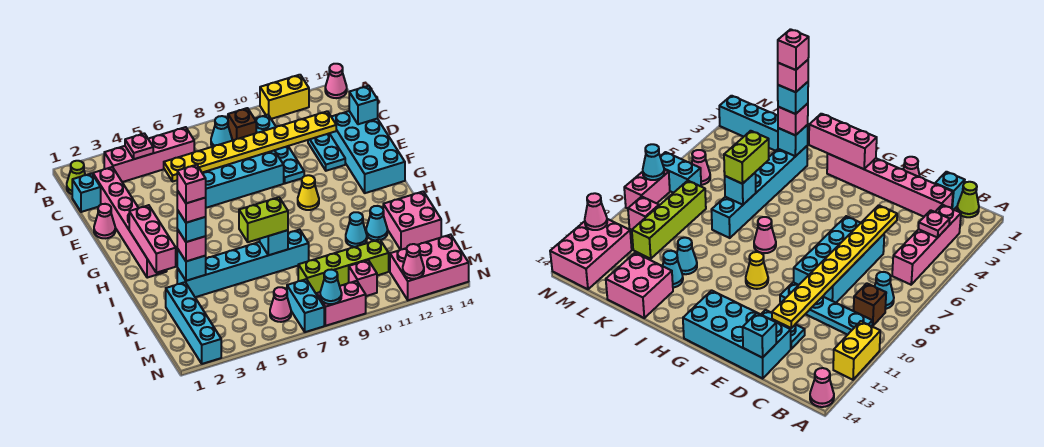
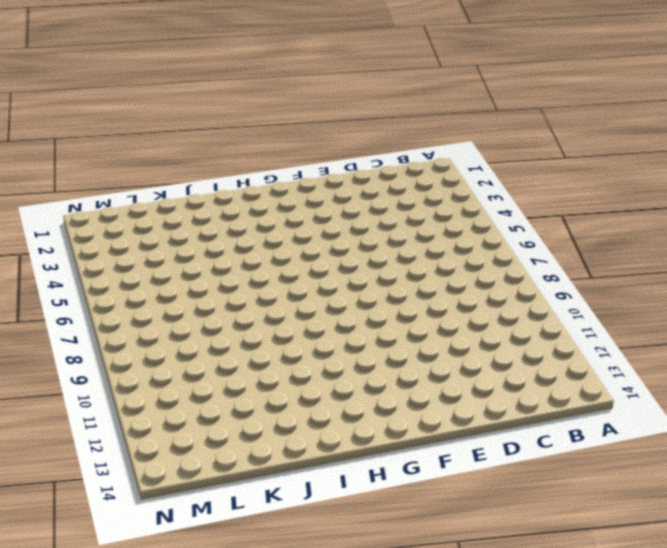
none -> yellow brick A11:A12 level 1
none -> pink cone A14 level 1
none -> lime cone B1 level 1
none -> pink brick B3:B6 level 1

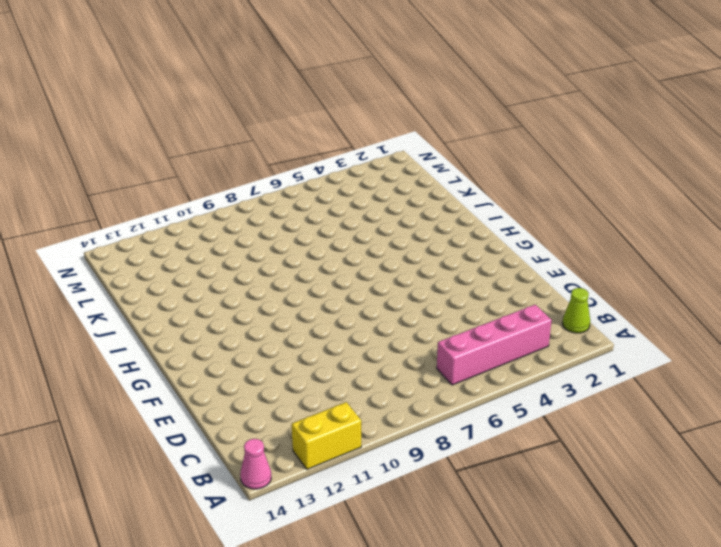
none -> cyan cone B8 level 1
none -> brown brick B9 level 1
none -> cyan plate B10:E10 level 1
none -> cyan brick C1 level 1

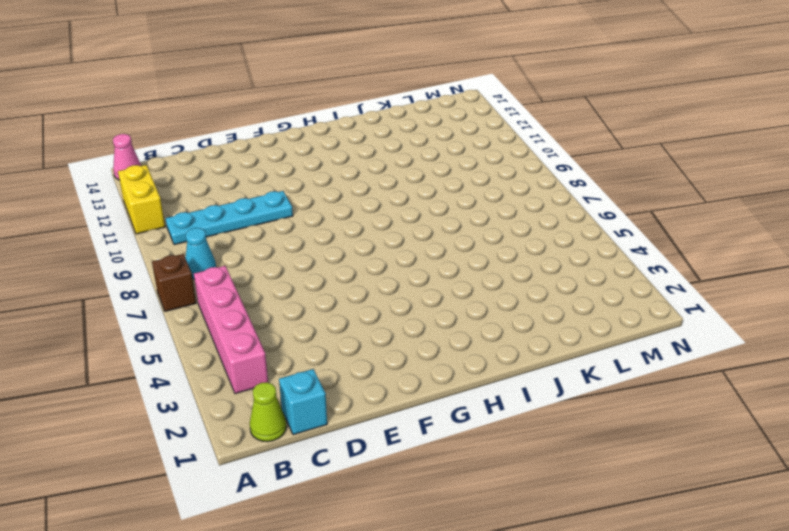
brown brick A7 level 1 -> brown brick B9 level 1
none -> pink brick C2:H2 level 1
none -> cyan brick D6:E9 level 1
none -> cyan plate D12:E12 level 1
none -> cyan brick D13:G14 level 1

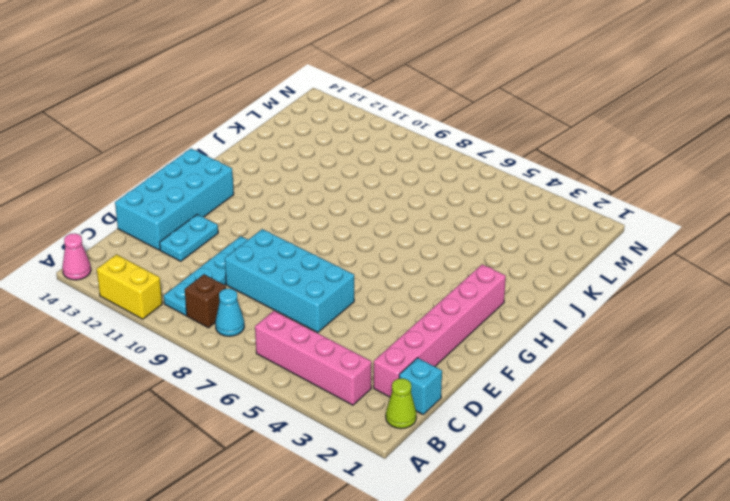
none -> pink cone E1 level 1
none -> yellow cone G10 level 1
none -> pink cone H8 level 1
none -> cyan brick J3:J8 level 1

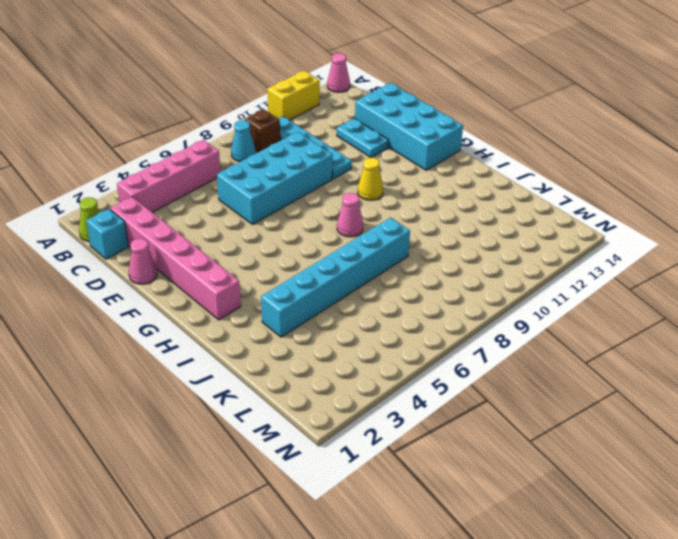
none -> cyan cone J11 level 1
none -> cyan cone J12 level 1
none -> pink brick J13:K14 level 1
none -> cyan brick K2:N2 level 1

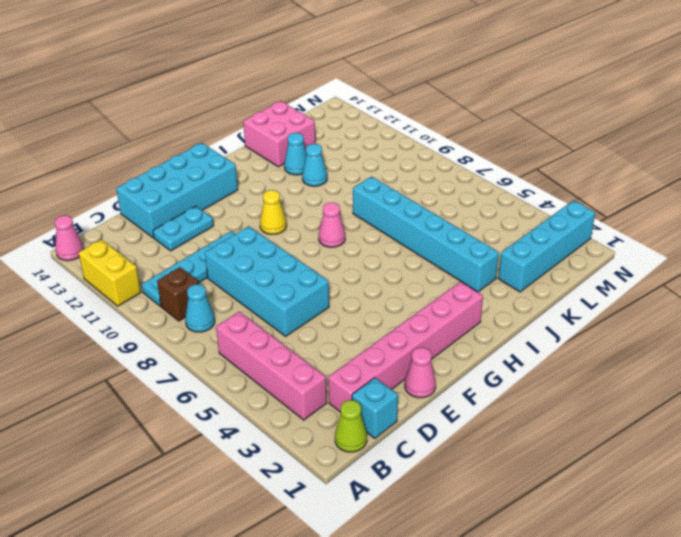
none -> lime brick L8:L11 level 1
none -> pink cone M6 level 1
none -> cyan brick M7:N7 level 1
none -> pink brick M10 level 1

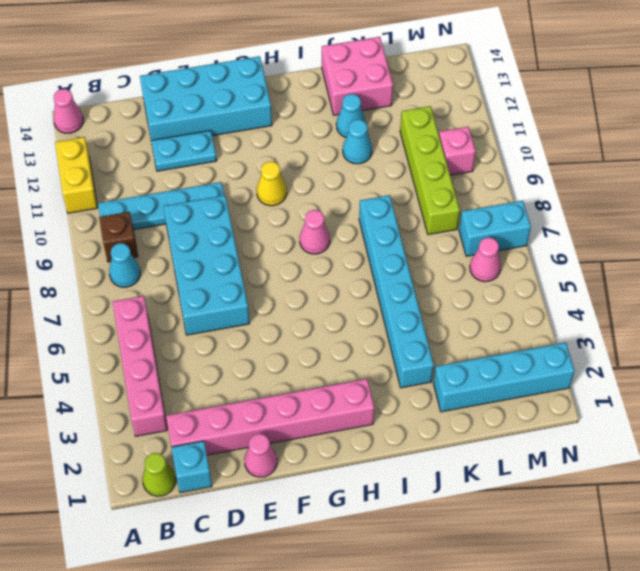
none -> pink brick M12:N14 level 1
none -> pink brick N8:N9 level 1
none -> pink plate B4 level 2
none -> yellow plate D5:D12 level 2

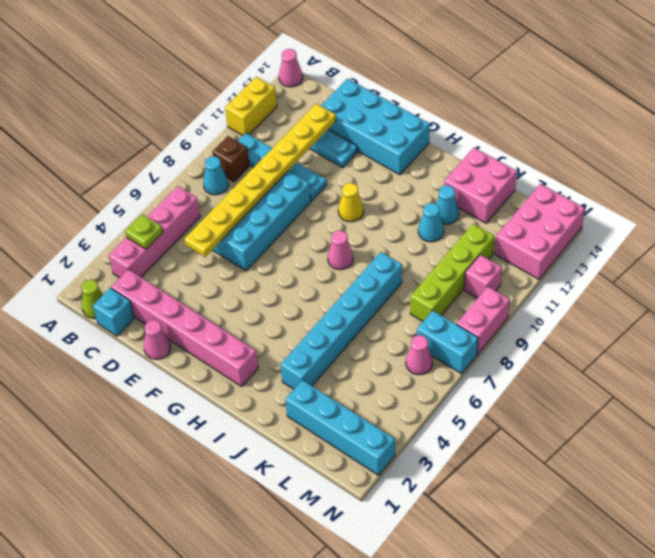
lime plate B4 level 2 -> pink plate B4 level 2
none -> cyan brick D14 level 2
none -> pink brick G2:I2 level 2
none -> cyan brick J3 level 2
none -> cyan brick J7 level 2

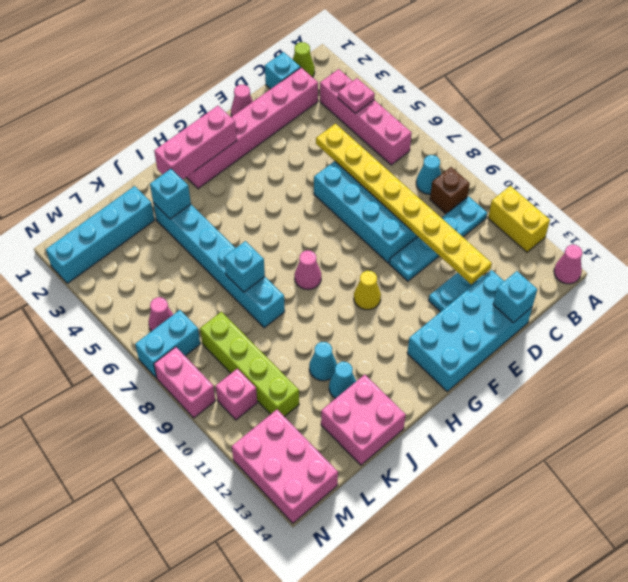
none -> cyan cone N8 level 2
none -> pink cone N12 level 2
none -> pink brick J3 level 3
none -> lime brick J6:J7 level 3

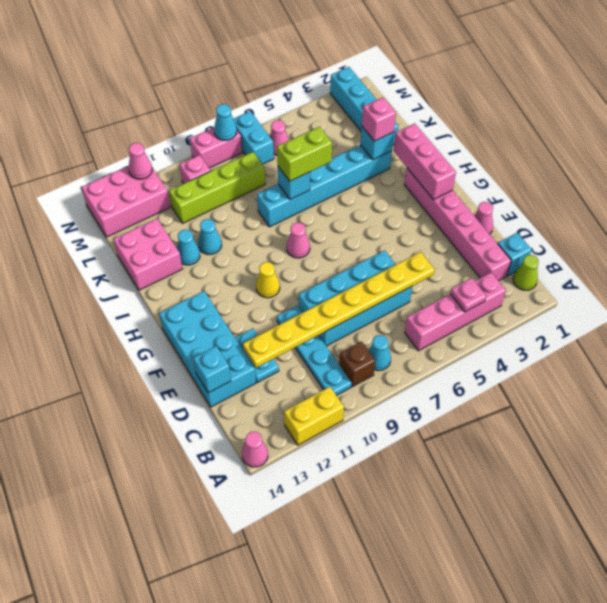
none -> cyan brick J3 level 4
none -> pink brick J3 level 5
none -> pink brick J3 level 6

